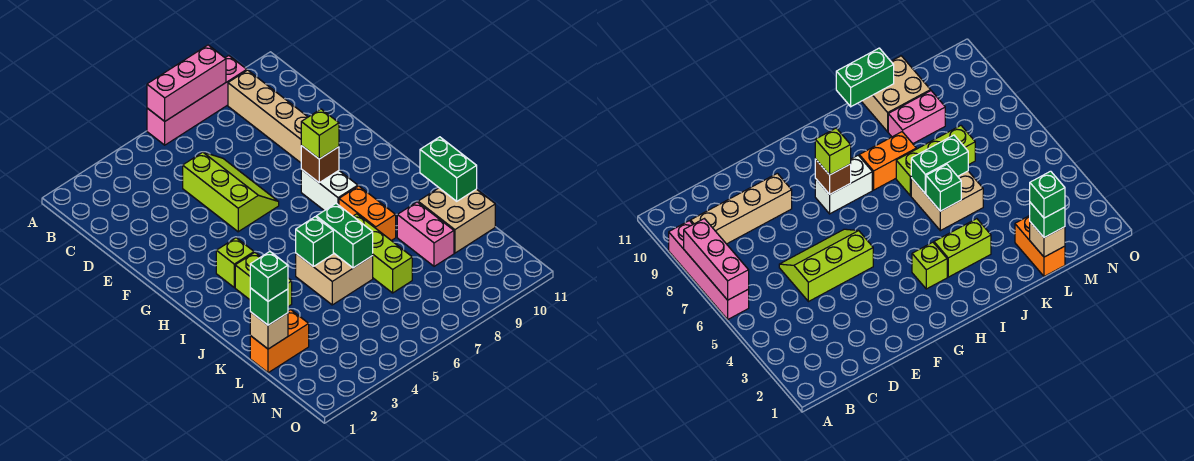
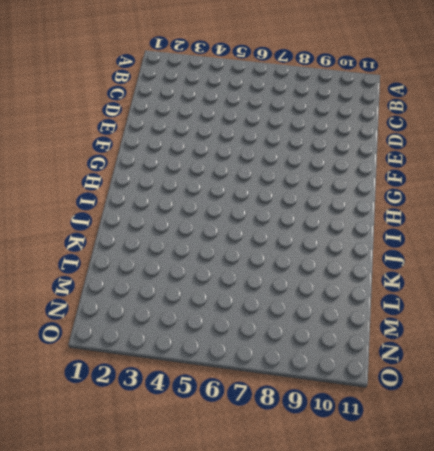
none -> pink brick A6:A9 level 1
none -> tan brick B9:E9 level 1
none -> lime slope D5:F6 level 1 top 5

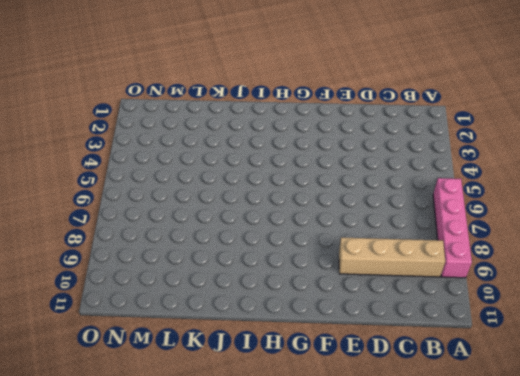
none -> lime slope D5:F6 level 1 top 5
none -> white brick G8:H8 level 1
none -> lime brick H3 level 1

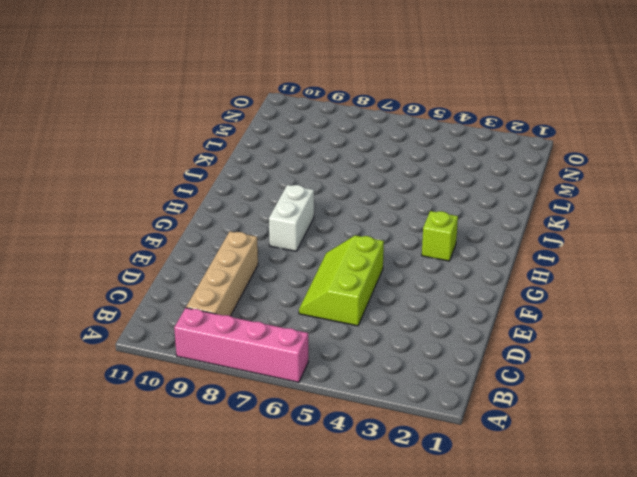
none -> lime brick I3:J3 level 1
none -> orange brick I8:J8 level 1
none -> tan brick J5:K6 level 1

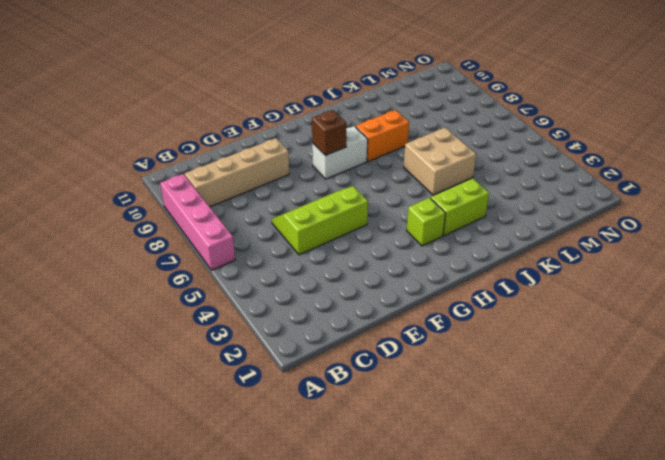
none -> lime brick J7:L7 level 1
none -> pink brick K9:L9 level 1
none -> tan brick K10:L11 level 1

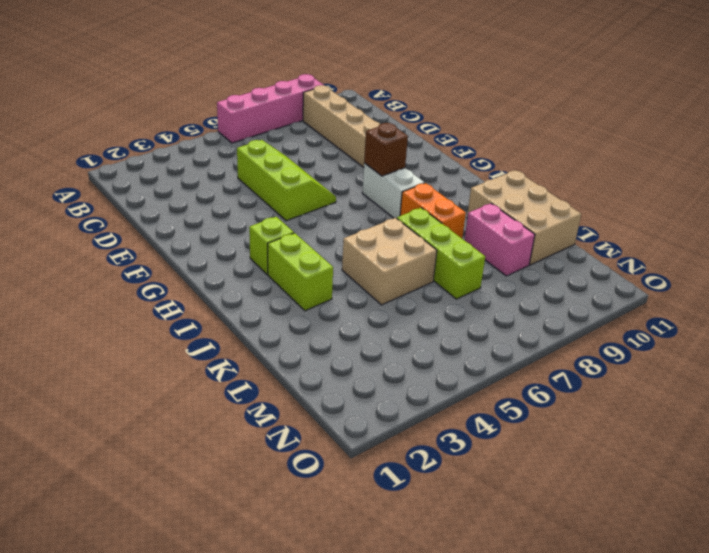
tan brick J10:L11 level 1 -> tan brick K10:L11 level 1
none -> orange brick L1:L2 level 1
none -> pink brick A6:A8 level 2
none -> green brick J5 level 2

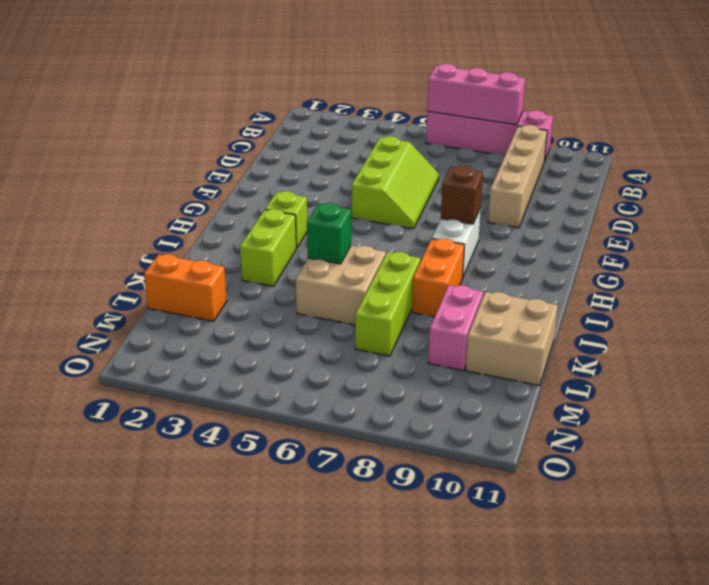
none -> green brick J6:K6 level 2
none -> green brick J11:K11 level 2
none -> tan brick L1 level 2

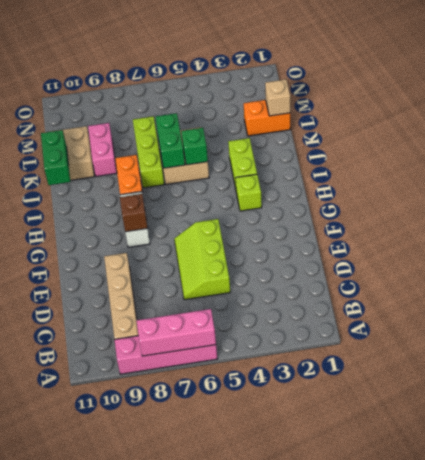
none -> lime brick G8 level 3
none -> green brick L1 level 3
none -> green brick L1 level 4

